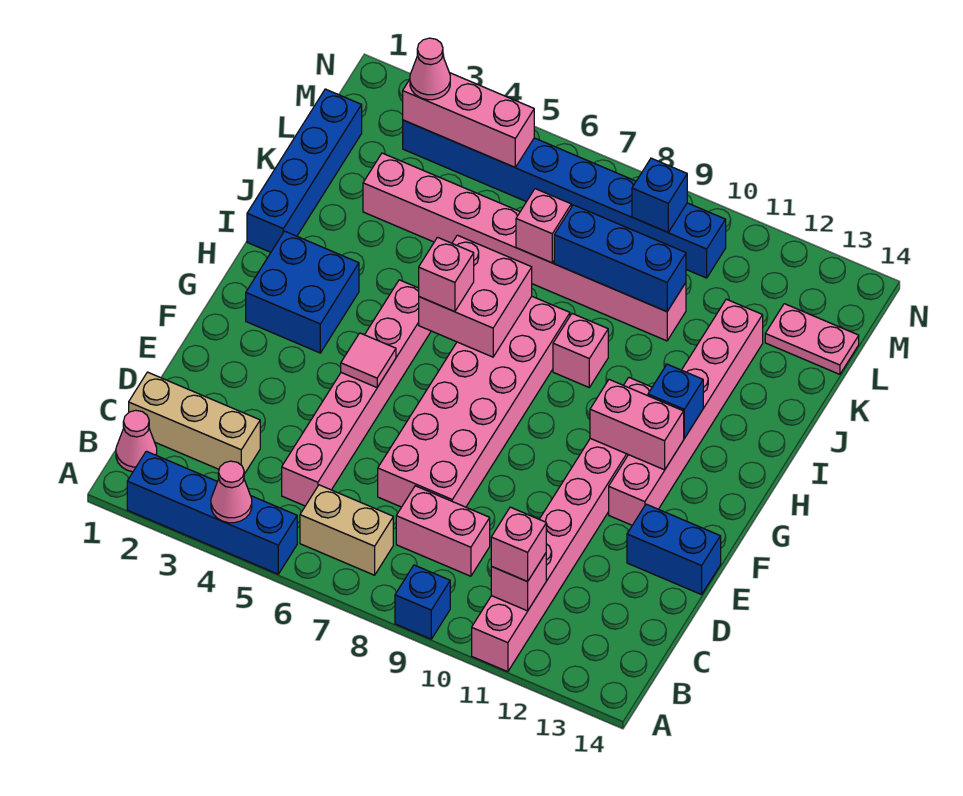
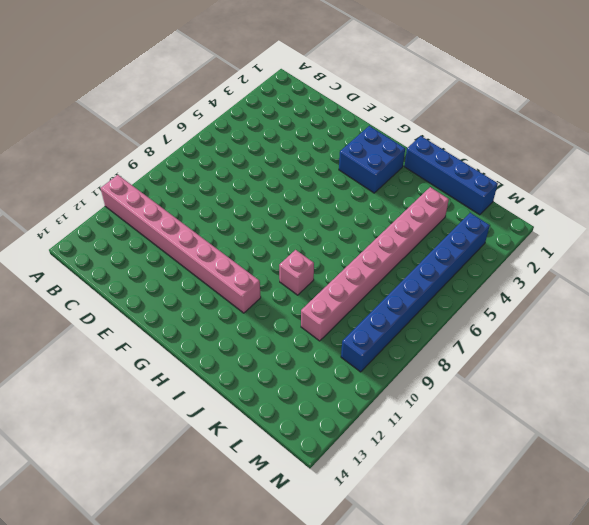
none -> blue brick A2:A5 level 1
none -> blue brick A9 level 1
none -> pink cone B1 level 1
none -> tan brick B6:B7 level 1

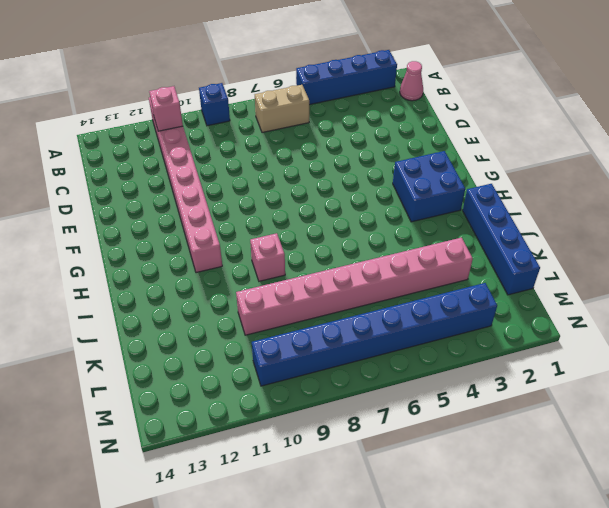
none -> tan brick C1:C3 level 1
none -> pink brick C5:H5 level 1
none -> pink brick C8:C9 level 1
none -> pink brick D7:I8 level 1

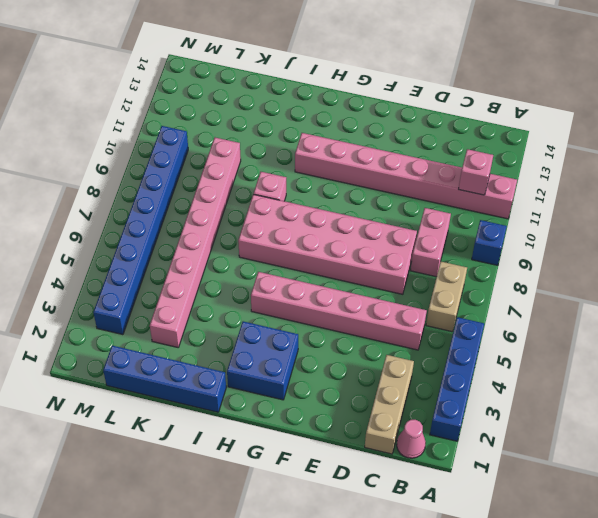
none -> blue brick E13:E14 level 1
none -> pink brick F12:K12 level 1
none -> pink plate L13:L14 level 1
none -> pink cone A4 level 2

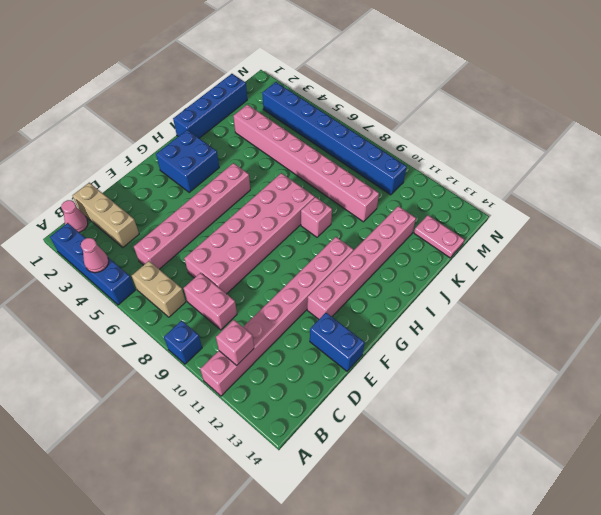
none -> pink tile F5 level 2
none -> pink brick G11:G12 level 2
none -> pink brick H6:I7 level 2
none -> blue brick H12 level 2

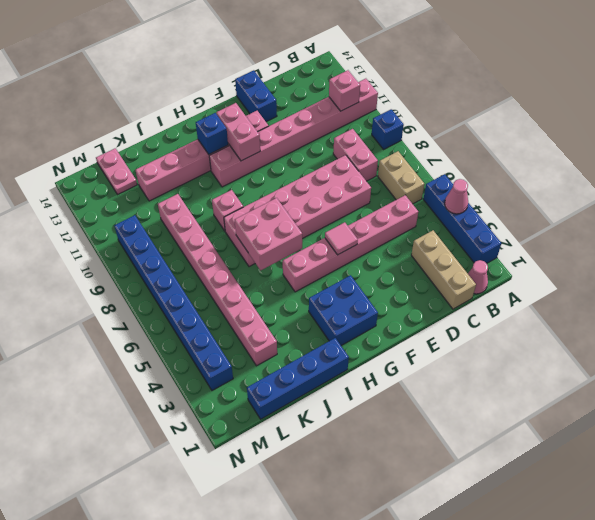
none -> pink brick K7 level 2
none -> blue brick K8:K10 level 2
none -> pink brick M3:M5 level 2
none -> blue brick M9 level 2

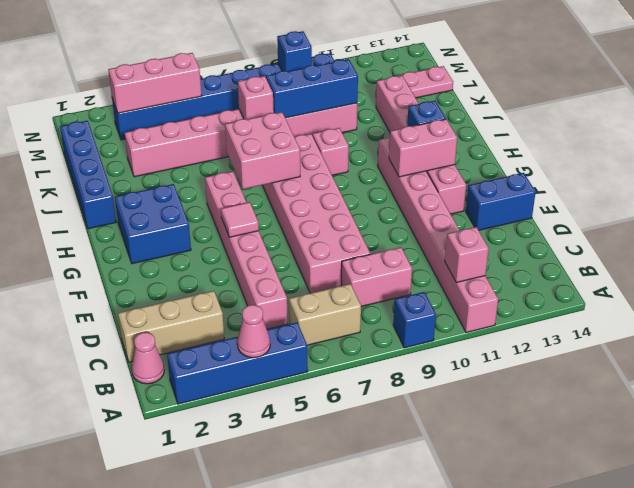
none -> pink brick B11 level 3
none -> pink brick H6 level 3
none -> pink cone M3 level 3

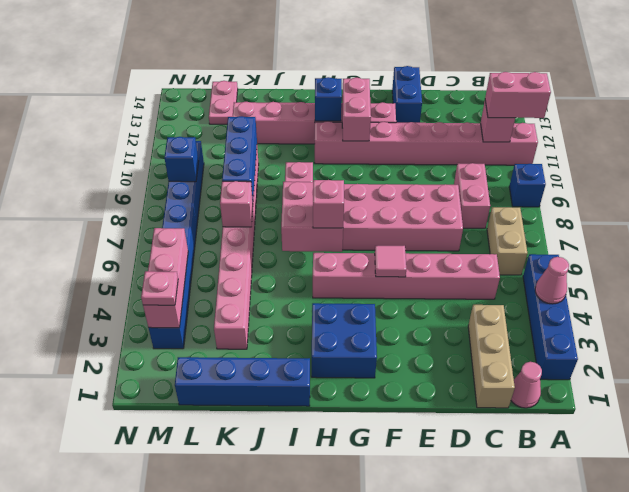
pink brick A11:B11 level 3 -> pink brick B11 level 3
pink plate M3 level 3 -> pink cone M3 level 3

